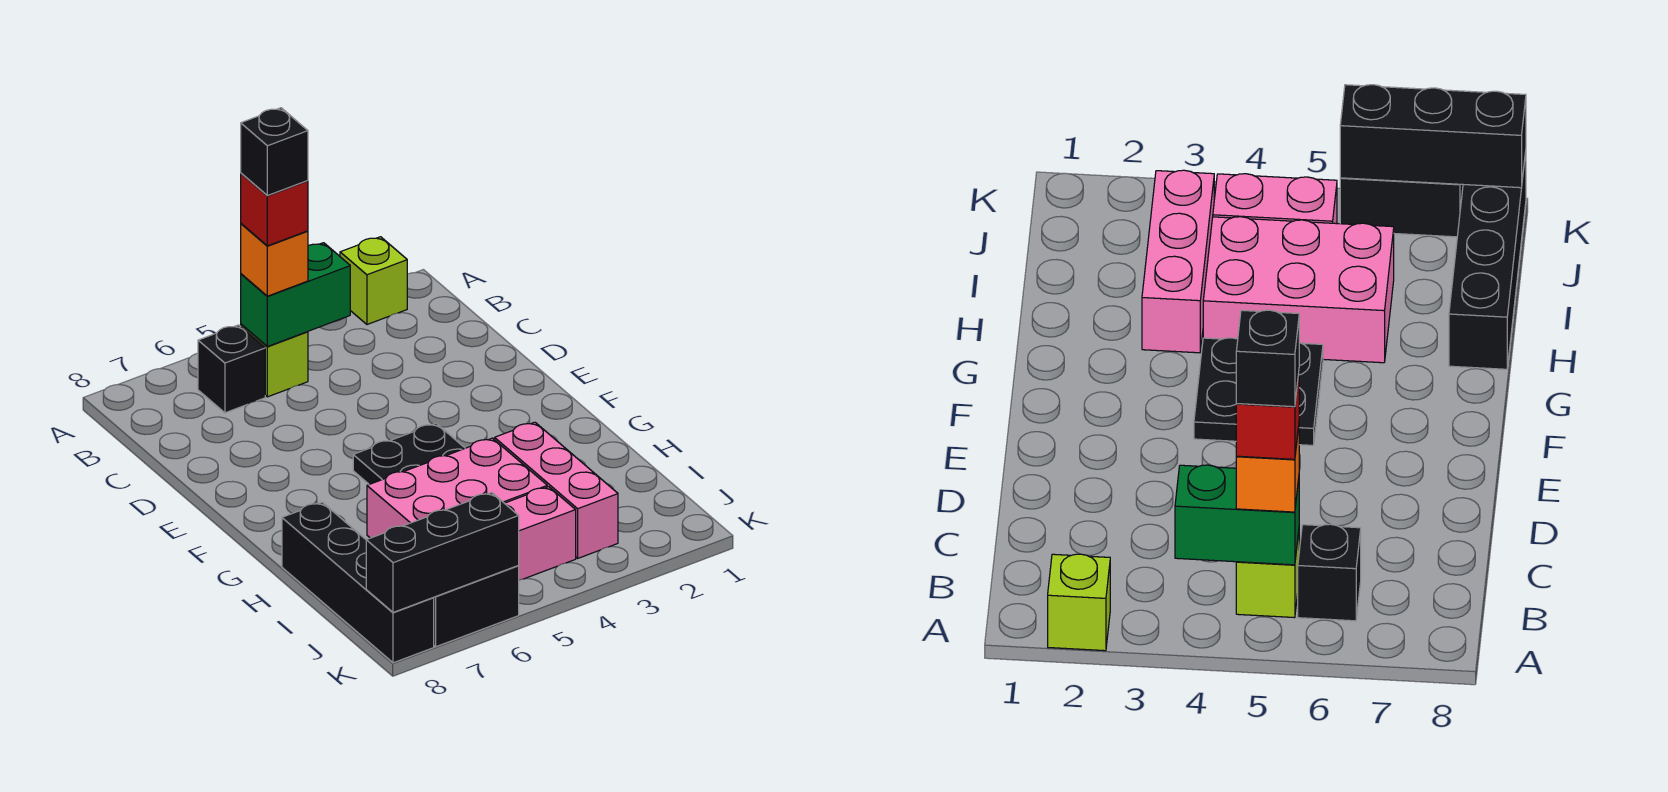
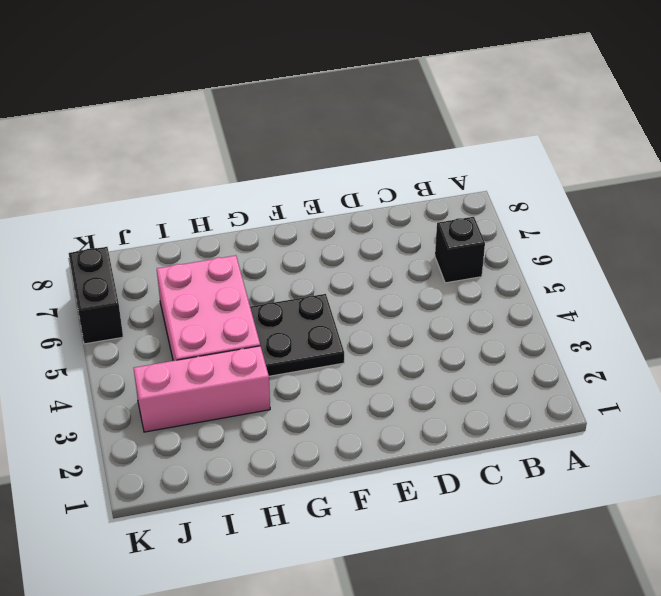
none -> lime brick A2 level 1
none -> lime brick B5 level 1
none -> black brick H8:K8 level 1

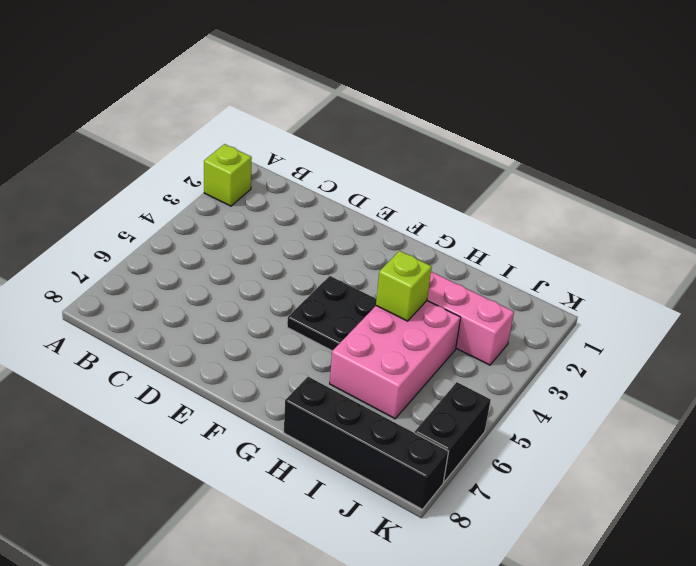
lime brick H4 level 2 -> lime brick B5 level 1
none -> black brick B6 level 1
none -> pink brick J4:J5 level 1
none -> green brick B4:B5 level 2

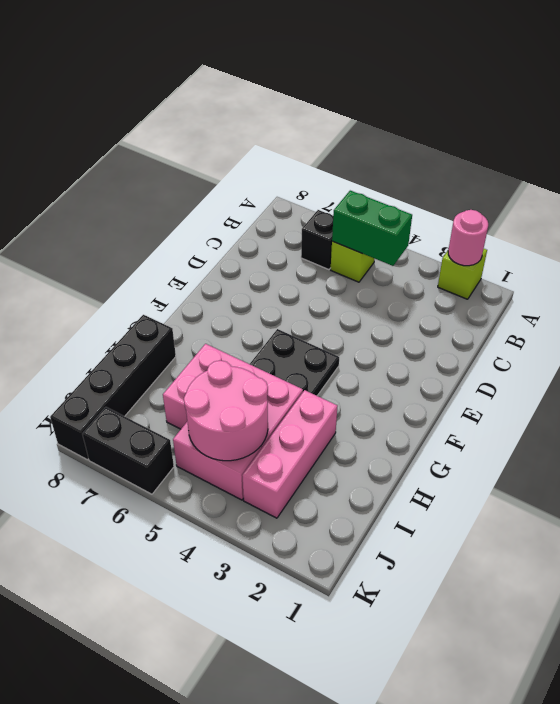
pink round brick A2 level 2 -> none
pink round brick I4:J5 level 2 -> none
none -> black brick K6:K8 level 2
none -> orange brick B5 level 3
none -> red brick B5 level 4

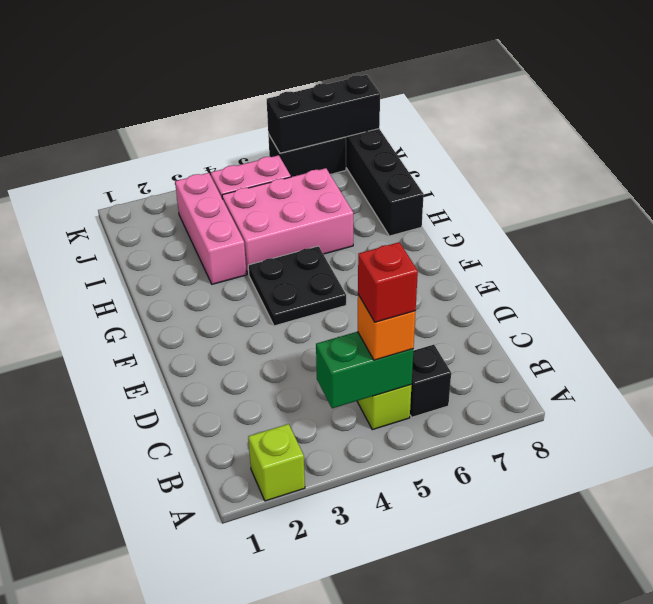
none -> black brick B5 level 5

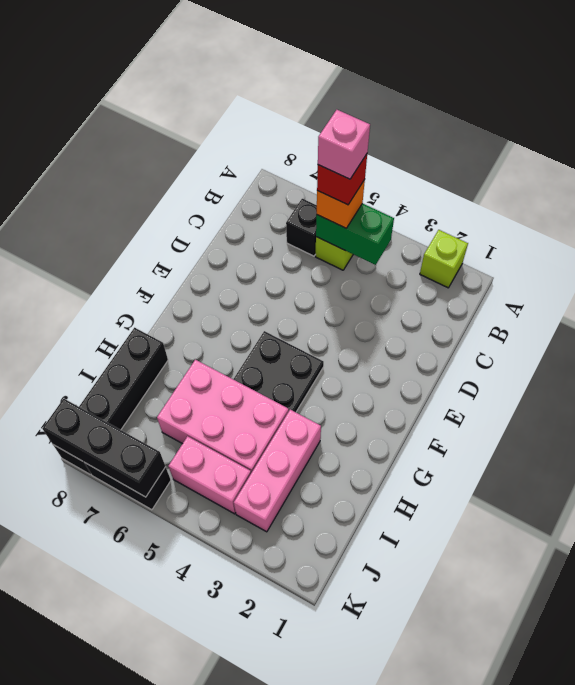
pink brick B5 level 5 -> black brick B5 level 5

